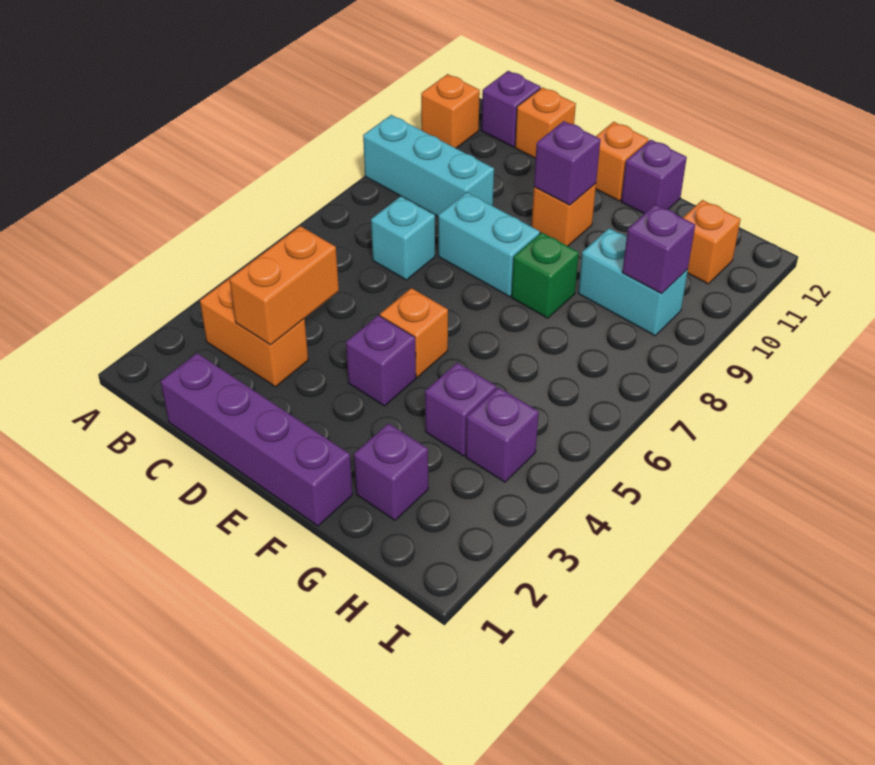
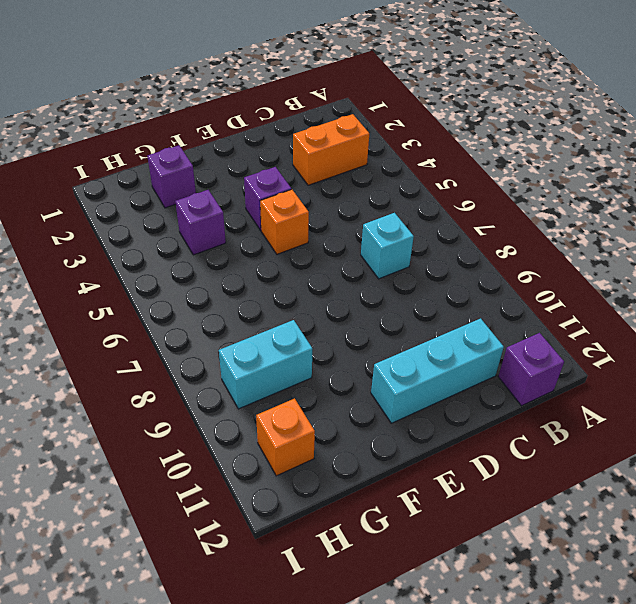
cyan brick C11:E11 level 1 -> cyan brick A9:C9 level 1
none -> orange brick A11 level 1
none -> purple brick C1:F1 level 1
none -> orange brick C12 level 1

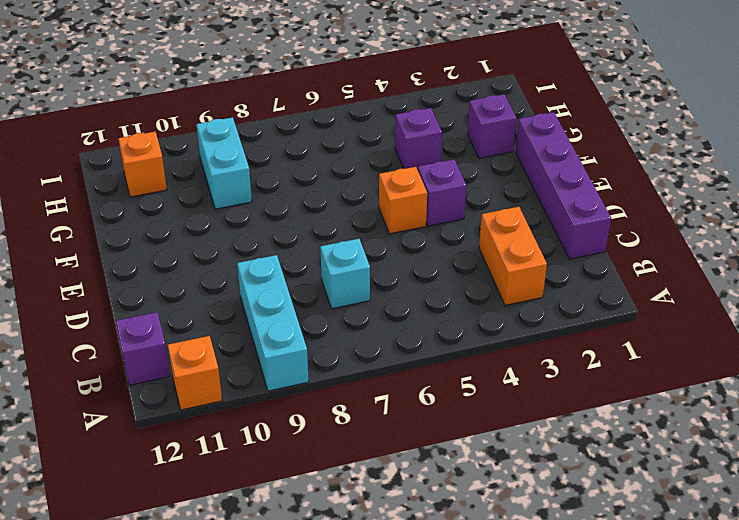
none -> orange brick C12 level 1
none -> cyan brick D8:E8 level 1
none -> orange brick E10 level 1

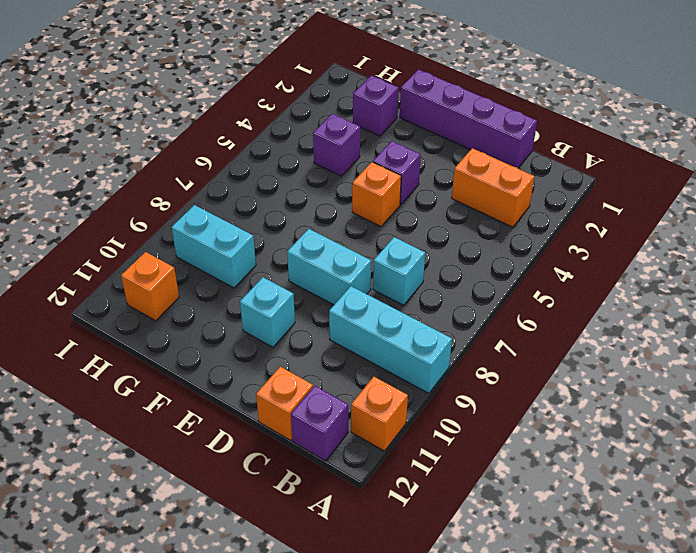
cyan brick E10 level 1 -> orange brick E10 level 1
none -> orange brick E12 level 1
none -> green brick F8 level 1
none -> purple brick F12 level 1

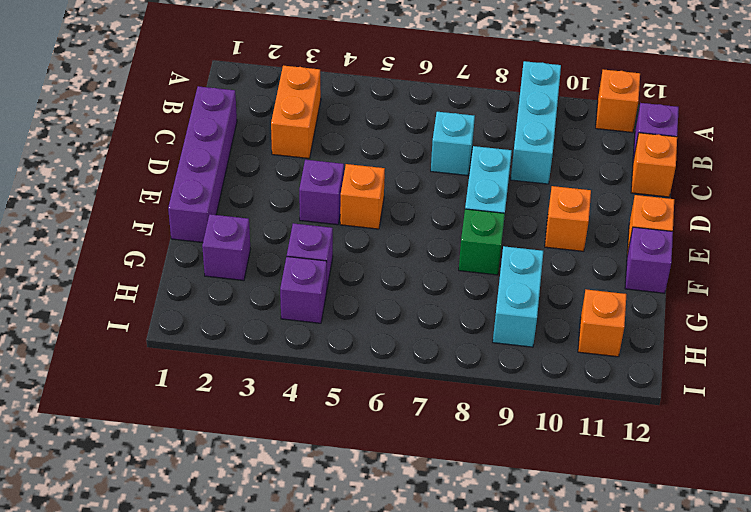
none -> orange brick C3:C4 level 2
none -> purple brick E10 level 2
none -> purple brick H9 level 2

